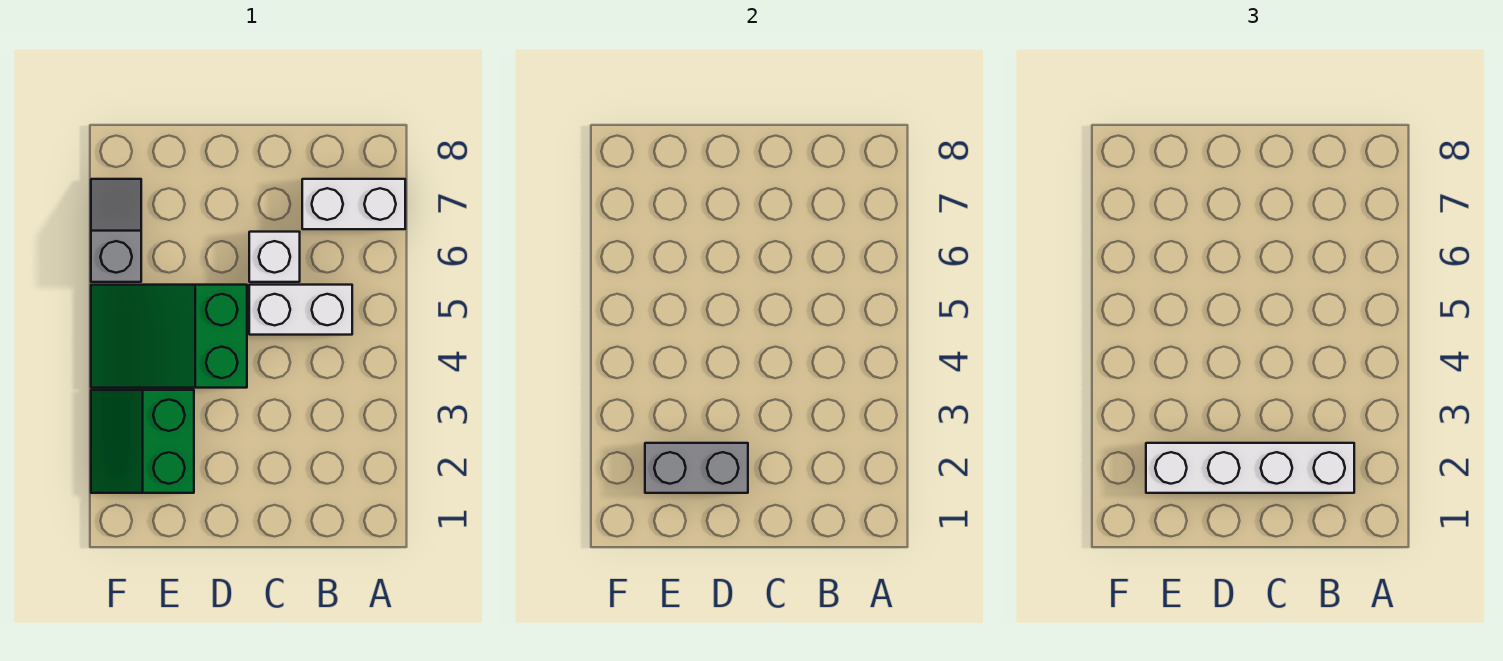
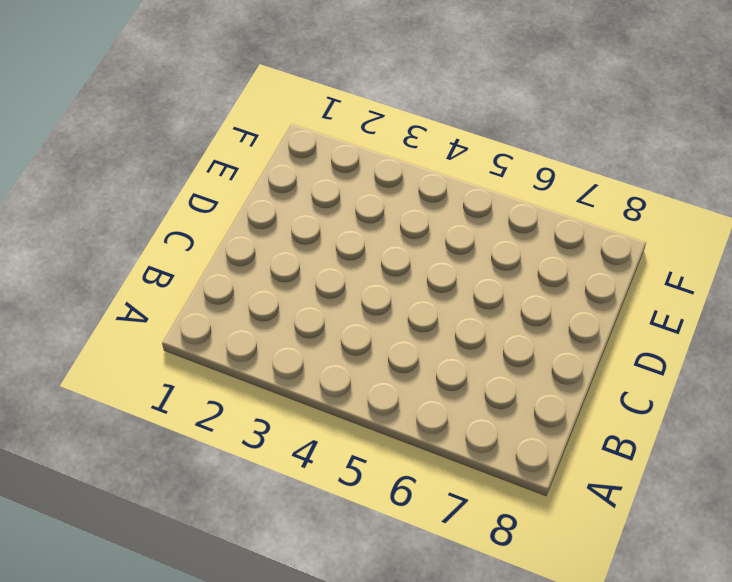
none -> white brick A7:B7 level 1
none -> white brick B5:C5 level 1

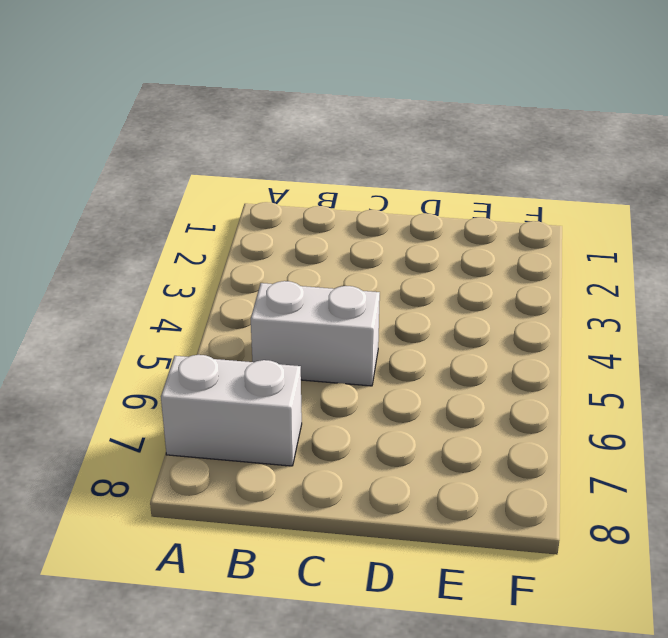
none -> white brick C6 level 1
none -> green slope D4:F5 level 1 top D

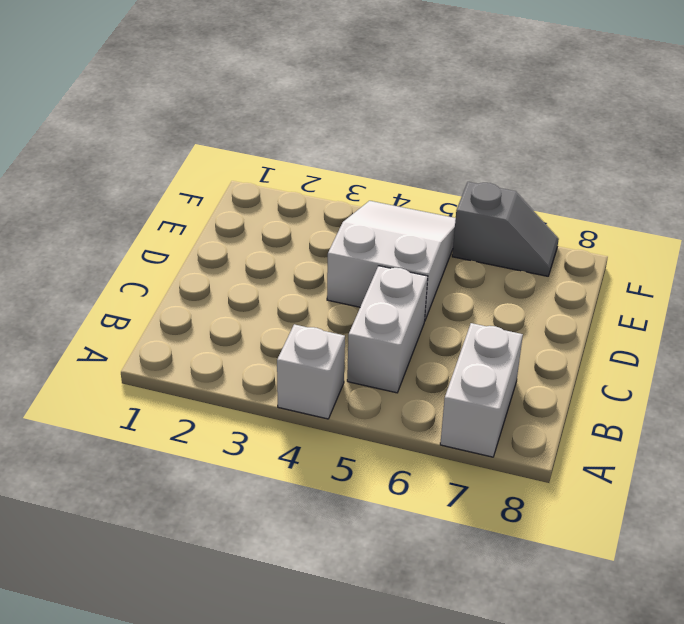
white brick A4 level 1 -> white brick C6 level 1
white slope D4:F5 level 1 top D -> green slope D4:F5 level 1 top D
none -> green slope E2:F3 level 1 top E
none -> grey brick D2:E2 level 2

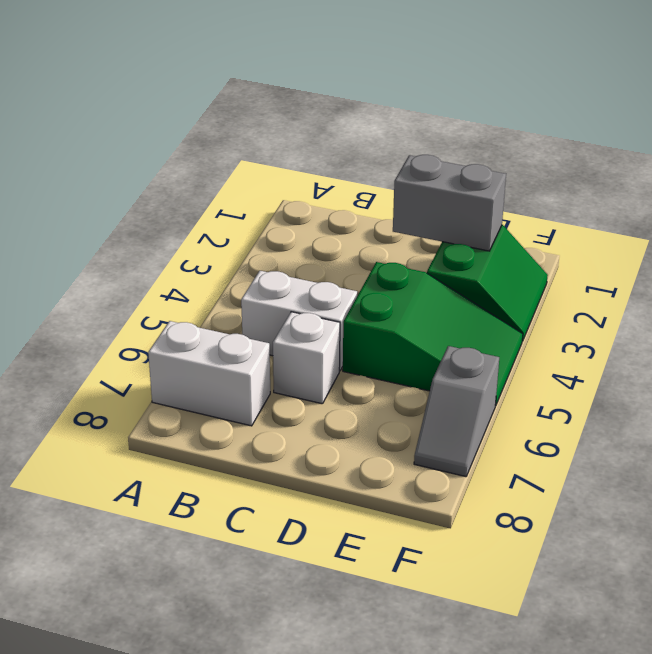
none -> white brick B2:E2 level 3

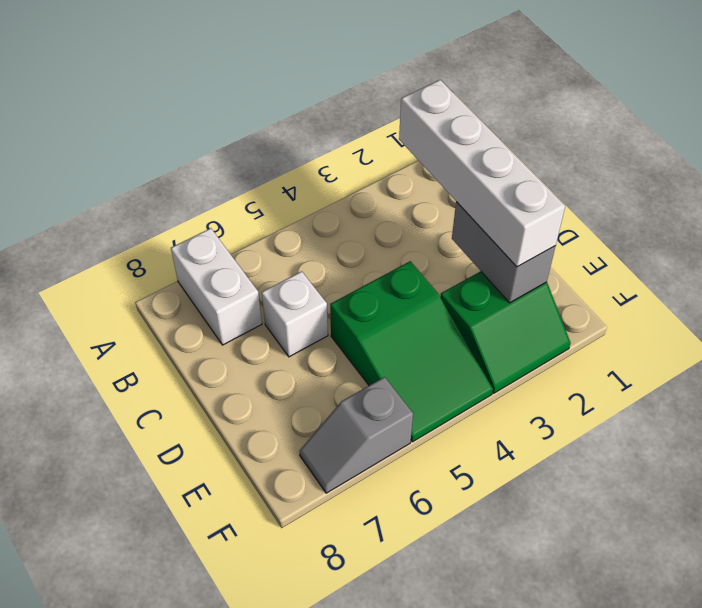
none -> white brick B5:C5 level 1

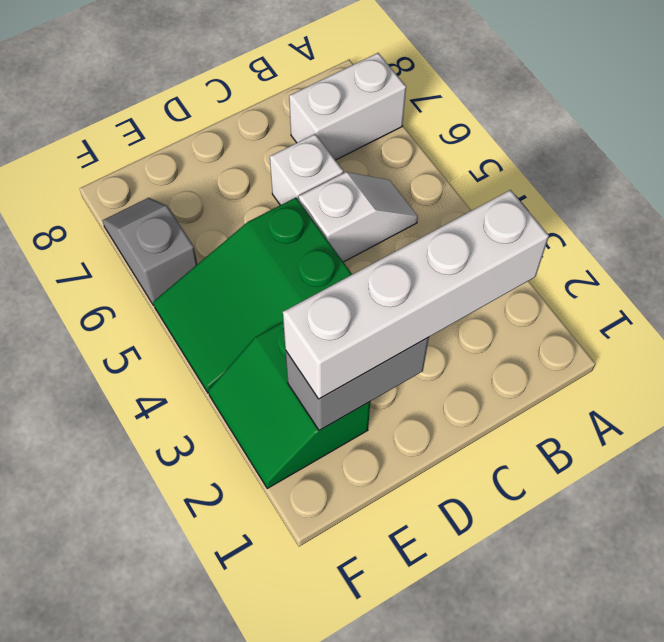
white slope B5:C5 level 1 top C -> white brick B5:C5 level 1

